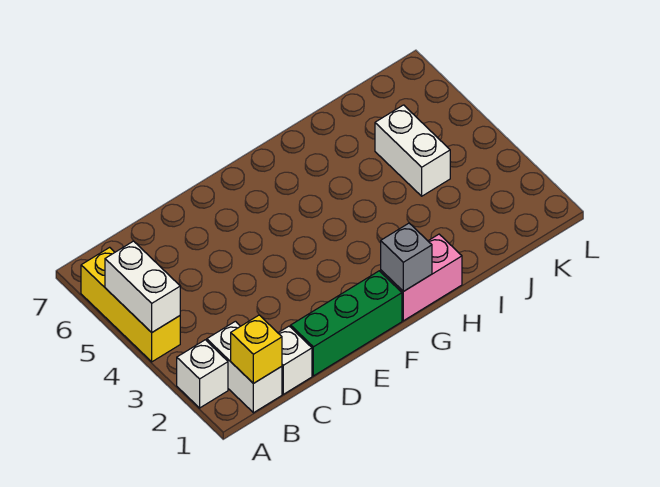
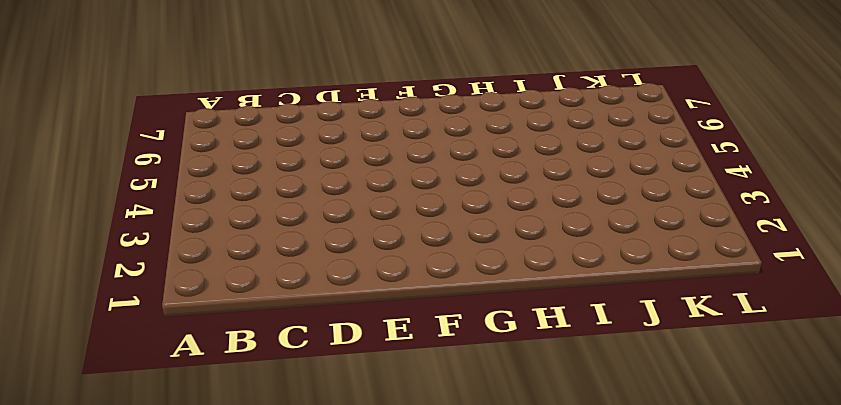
none -> white brick A2 level 1
none -> yellow brick A4:A6 level 1

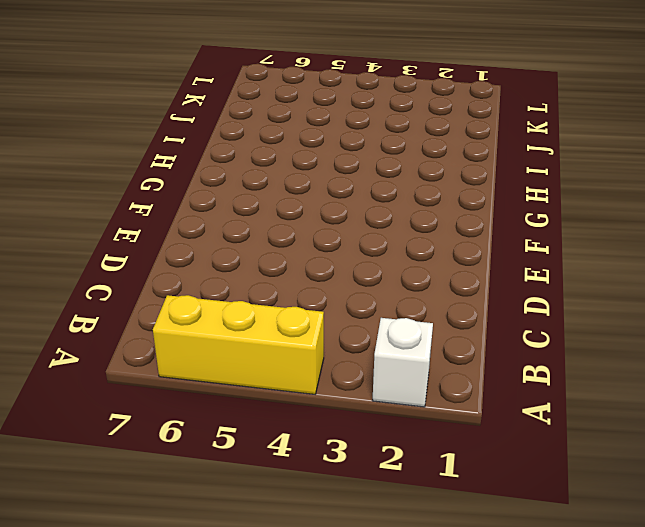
none -> white brick B1:B2 level 1
none -> white brick C1 level 1

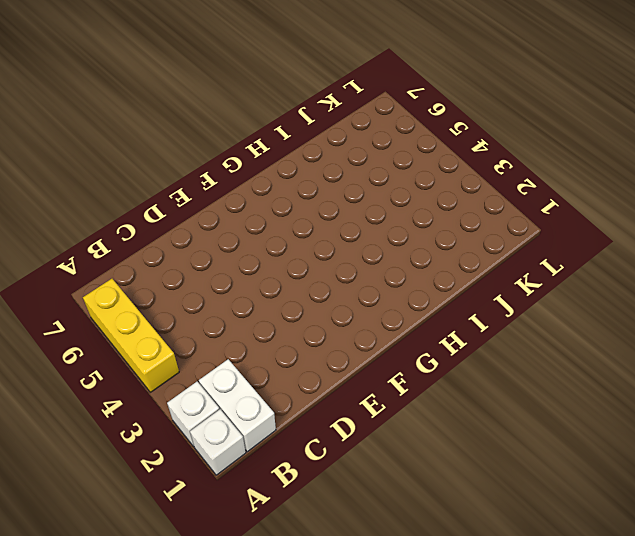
white brick A1 level 1 -> white brick C1 level 1
none -> green brick D1:F1 level 1
none -> pink brick G1:H1 level 1

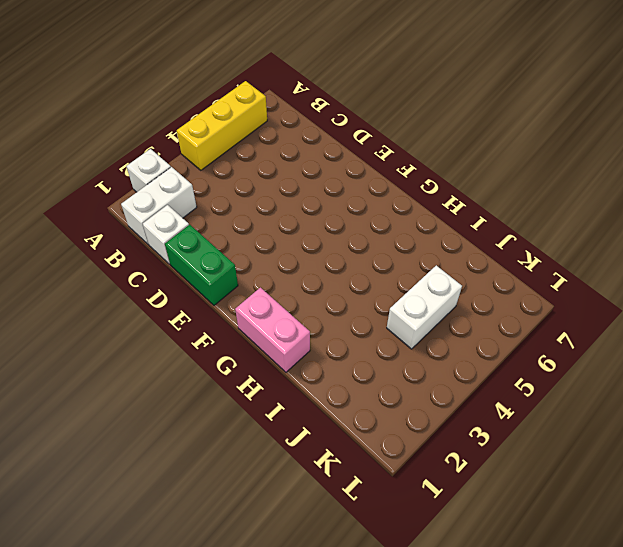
green brick D1:E1 level 1 -> green brick D1:F1 level 1
none -> white brick A4:A5 level 2
none -> yellow brick B1 level 2

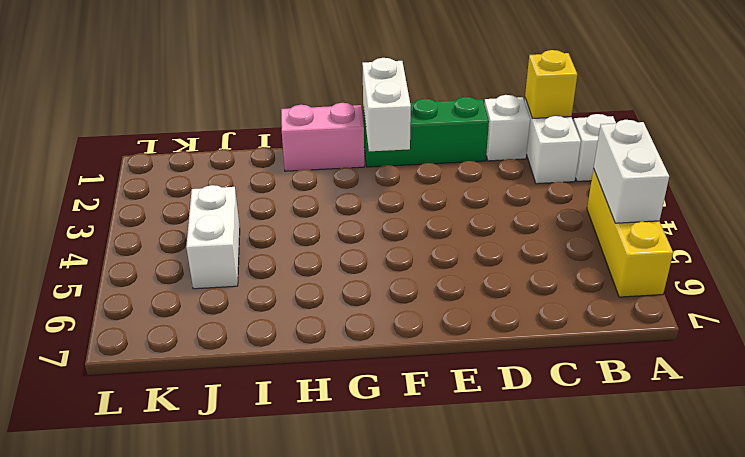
white brick F1:F2 level 2 -> none
none -> grey brick G1 level 2

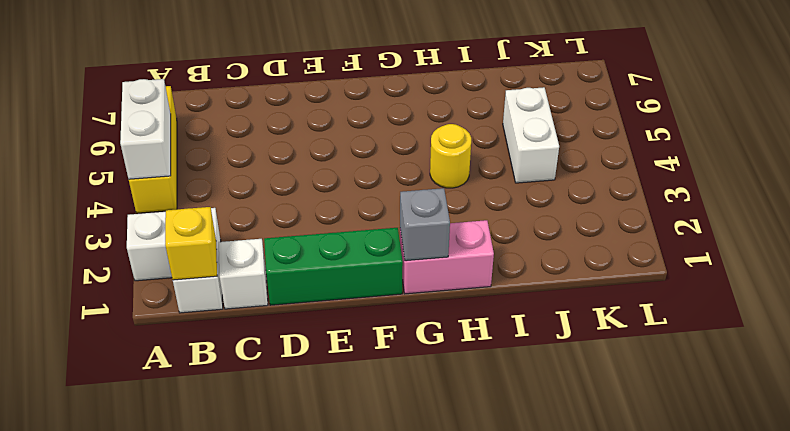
yellow round brick H4 level 1 -> none

